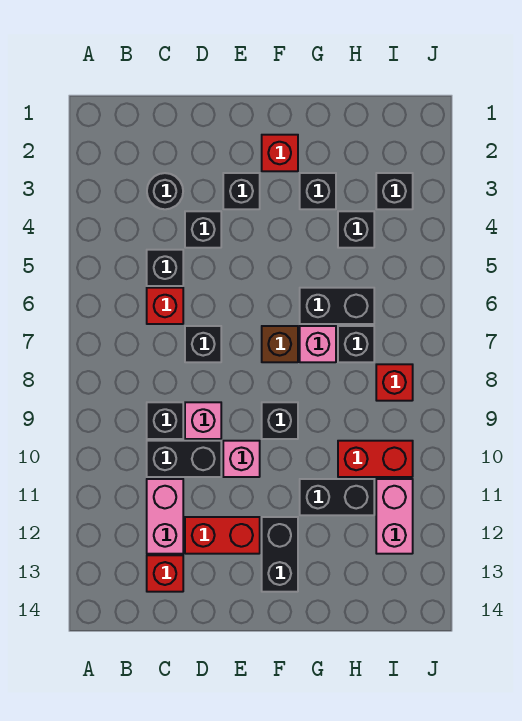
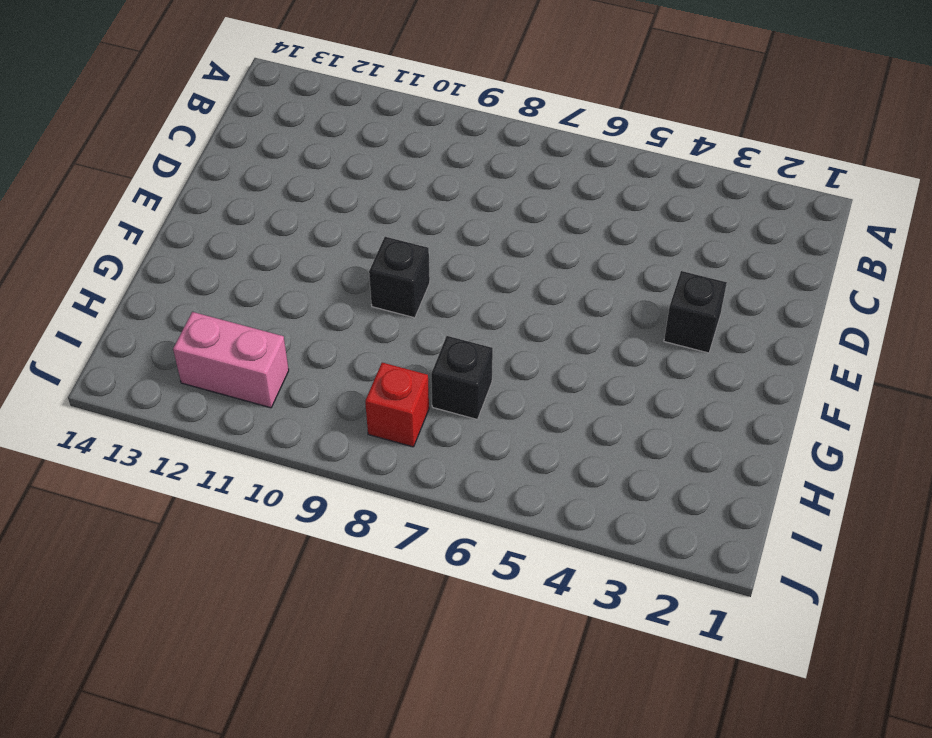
none -> black round brick C3 level 1
none -> black brick C5 level 1
none -> red brick C6 level 1

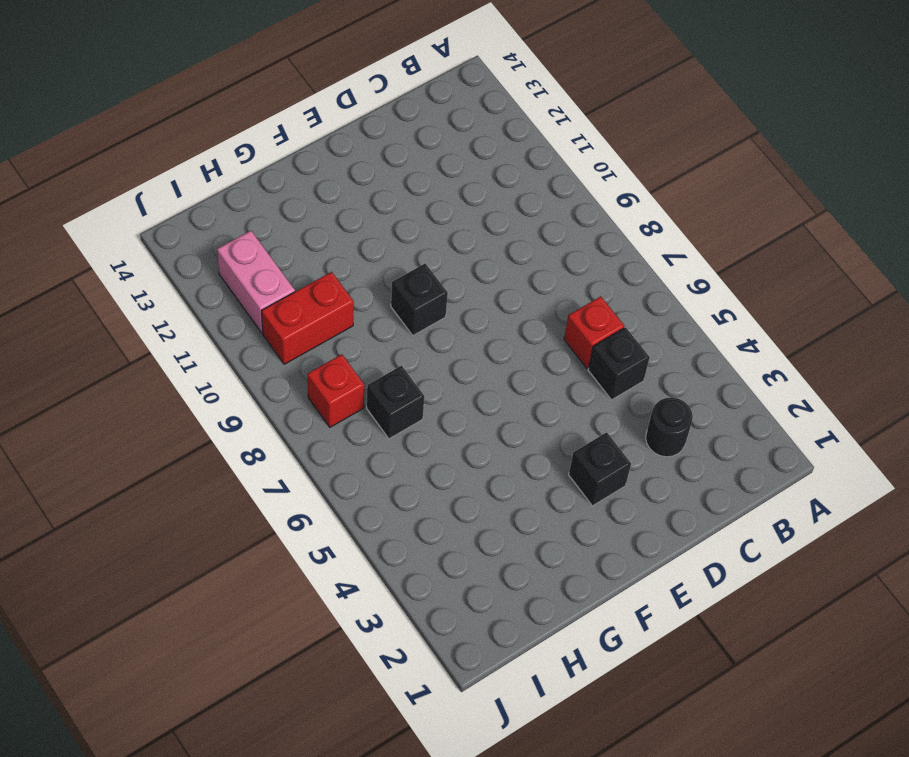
none -> black brick C9 level 1
none -> black brick C10:D10 level 1
none -> pink brick C11:C12 level 1

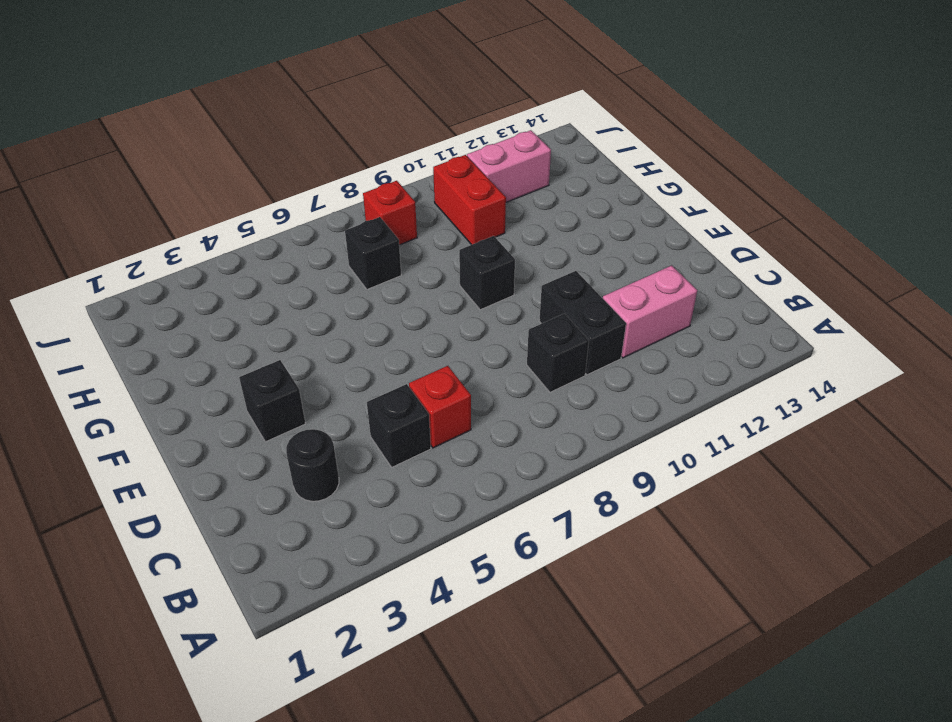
none -> red brick C13 level 1
none -> black brick D4 level 1
none -> black brick D7 level 1

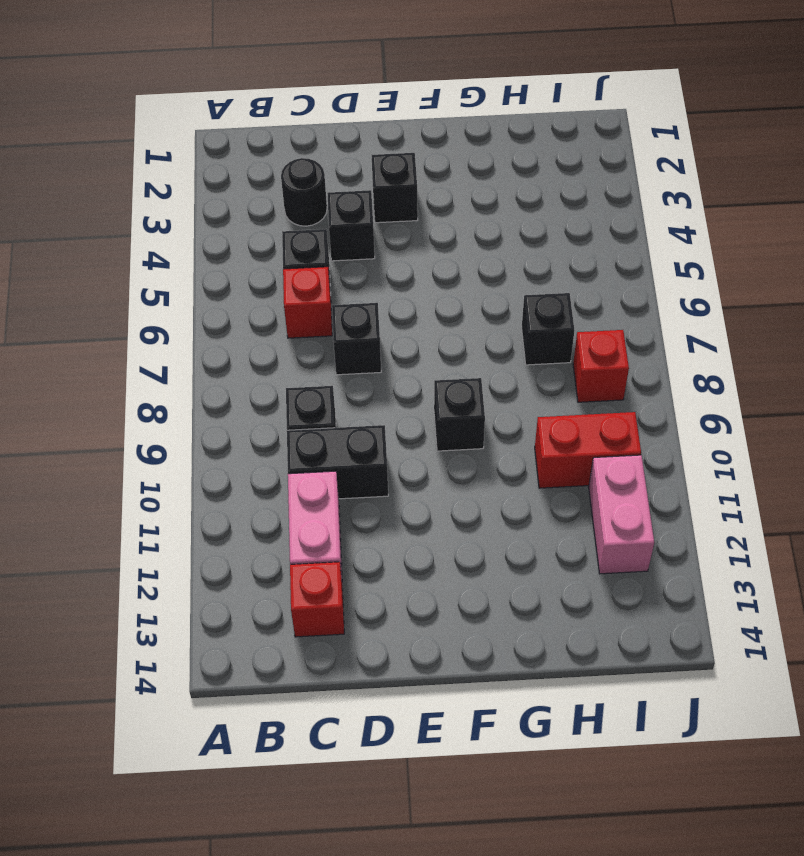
none -> pink brick D9 level 1
none -> red brick D12:E12 level 1
none -> pink brick E10 level 1

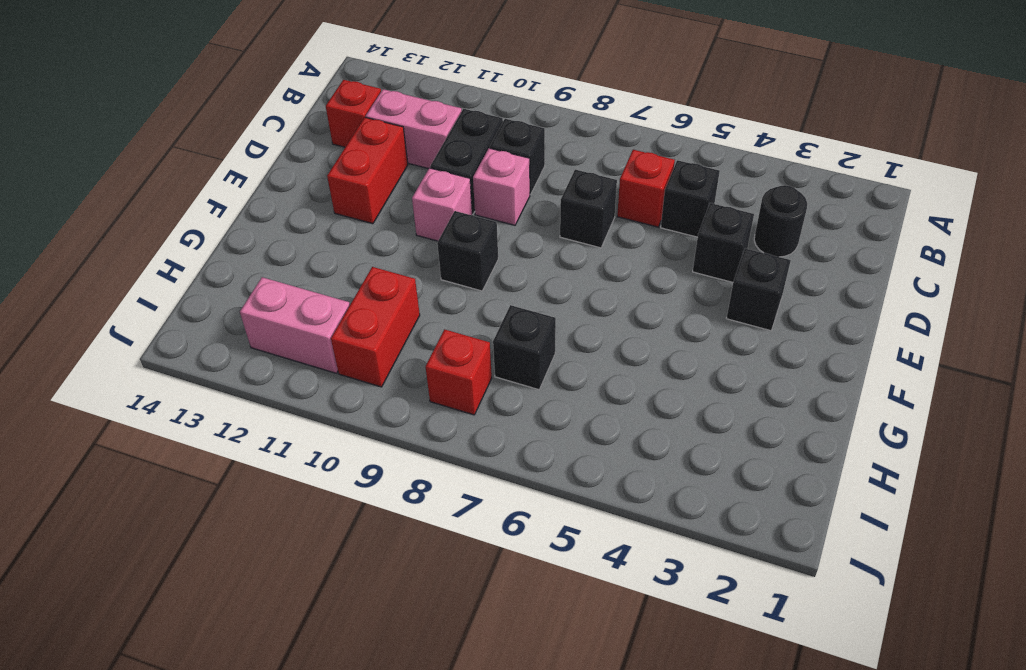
none -> red brick F2 level 1
none -> brown brick F7 level 1
none -> black brick F12:F13 level 1

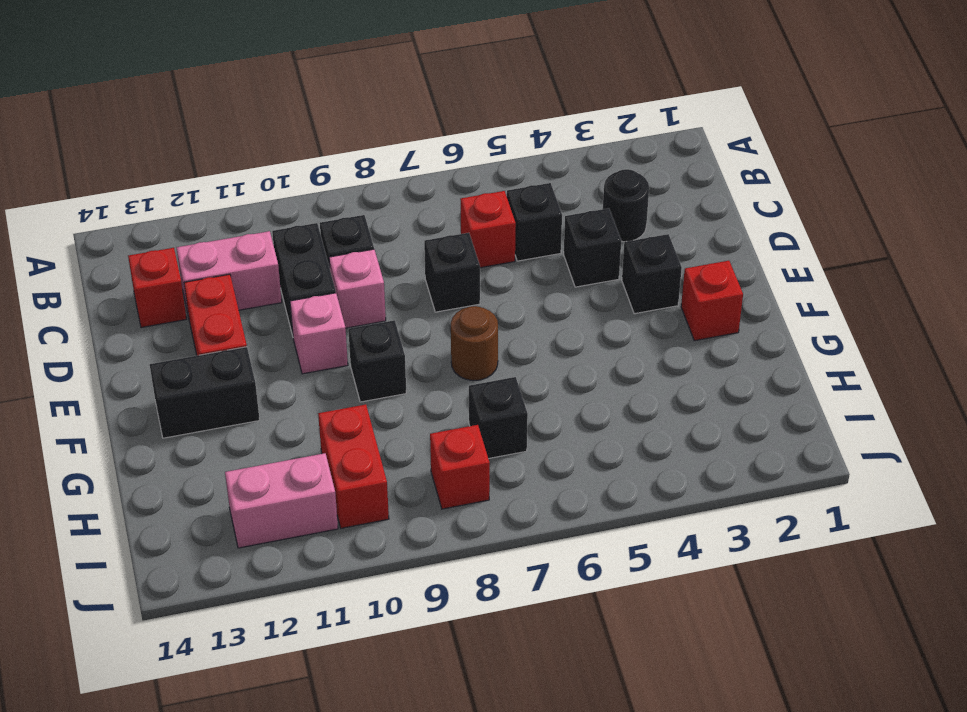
brown round brick F7 level 1 -> brown brick F7 level 1
none -> black brick G3 level 1
none -> black brick G6:H6 level 1
none -> pink brick G7 level 1

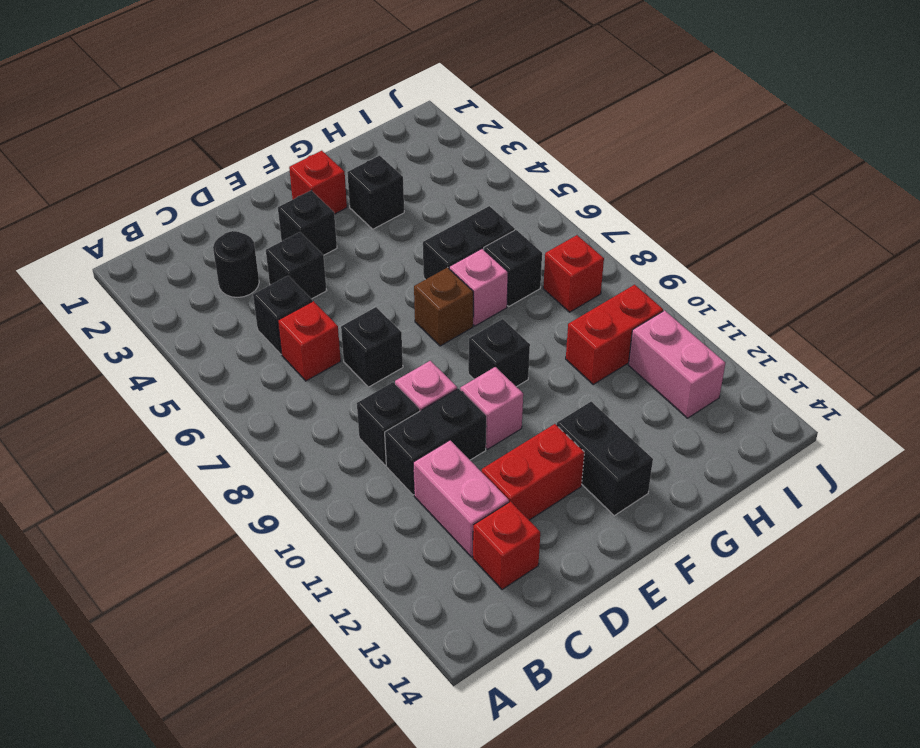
none -> black brick G11:H11 level 1
none -> black brick H4 level 1
none -> black brick I3 level 1

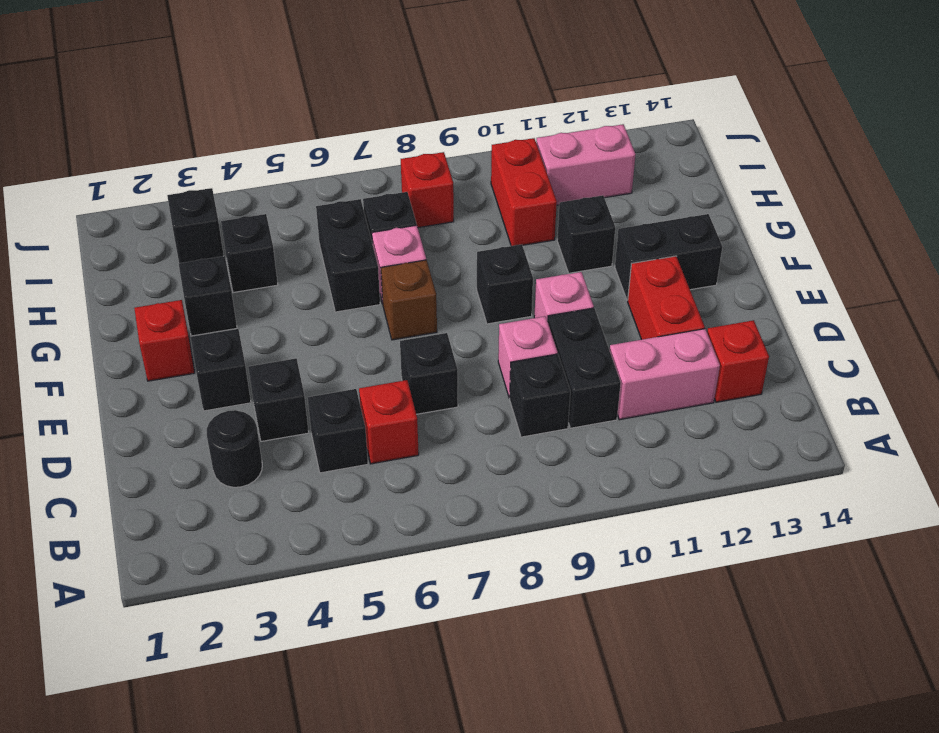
black brick G11 level 1 -> black brick G11:H11 level 1

